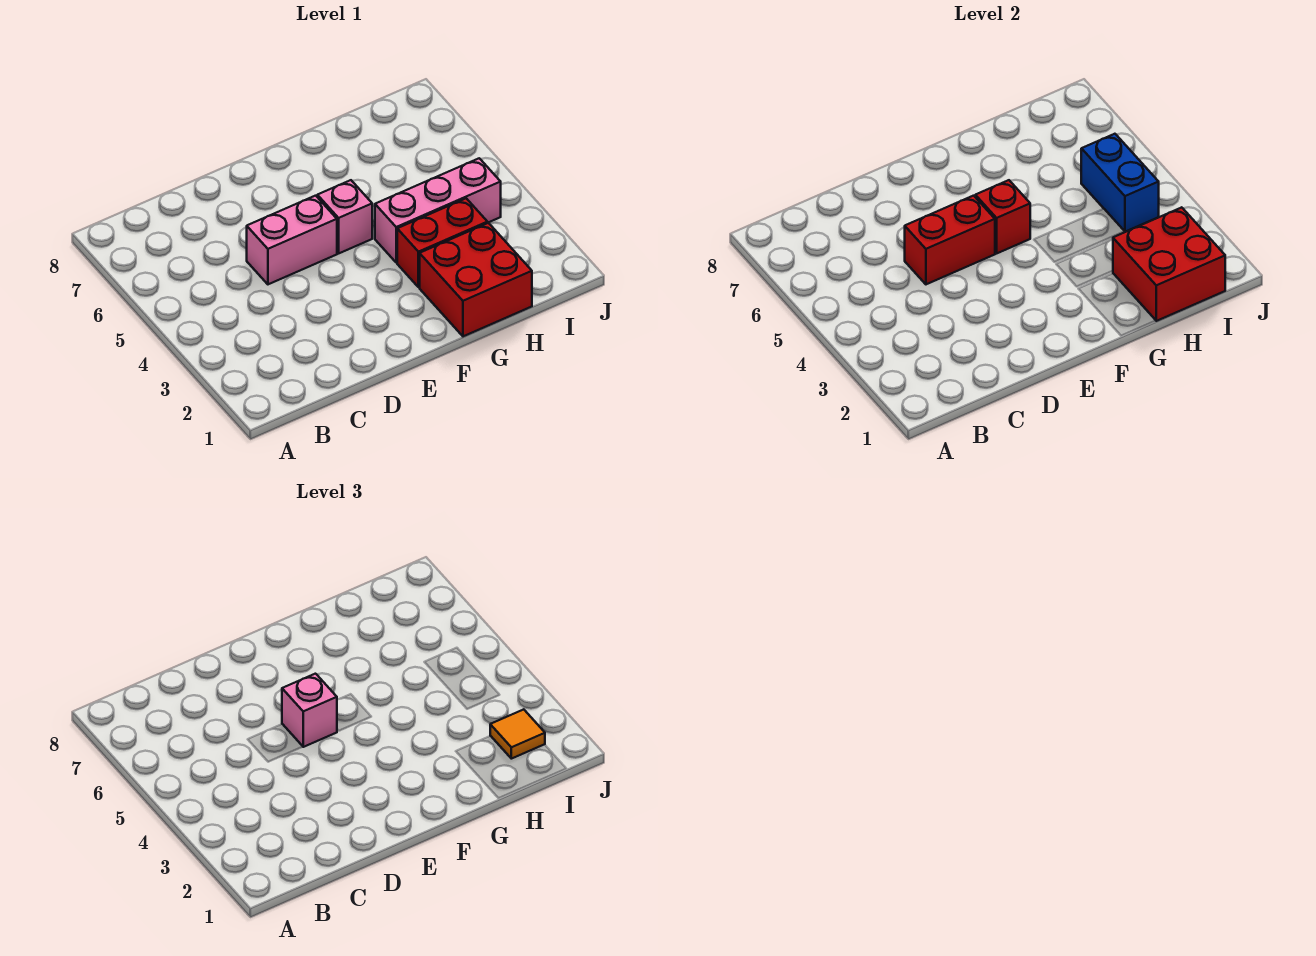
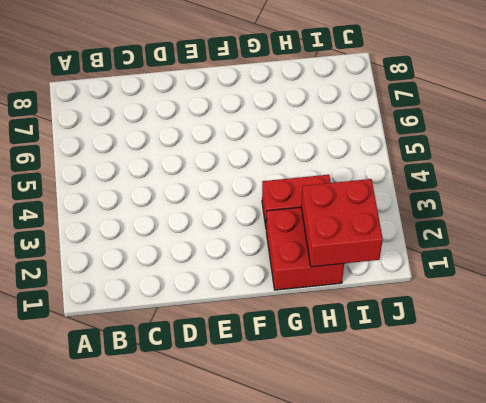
none -> pink brick D5:E5 level 1
none -> pink brick F5 level 1

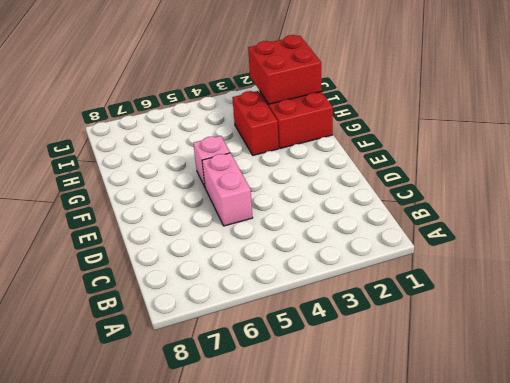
none -> pink brick G4:I4 level 1
none -> red brick D5:E5 level 2

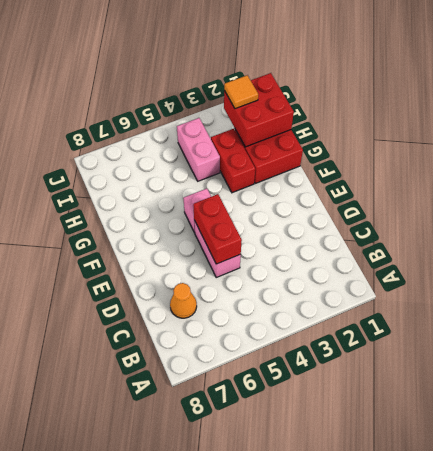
orange cone C7 level 1 -> none
pink brick H4:I4 level 1 -> pink brick G4:I4 level 1
none -> red brick F5 level 2
none -> blue brick I4:I5 level 2

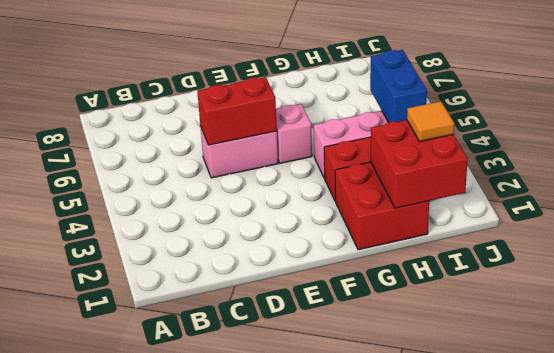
none -> red brick F5 level 2
none -> pink brick E5 level 3

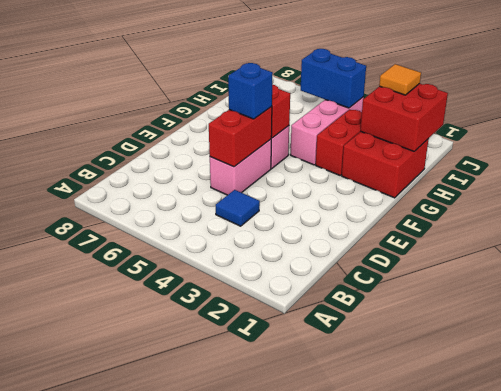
blue tile C4 level 1 -> none
blue brick E5 level 3 -> pink brick E5 level 3

